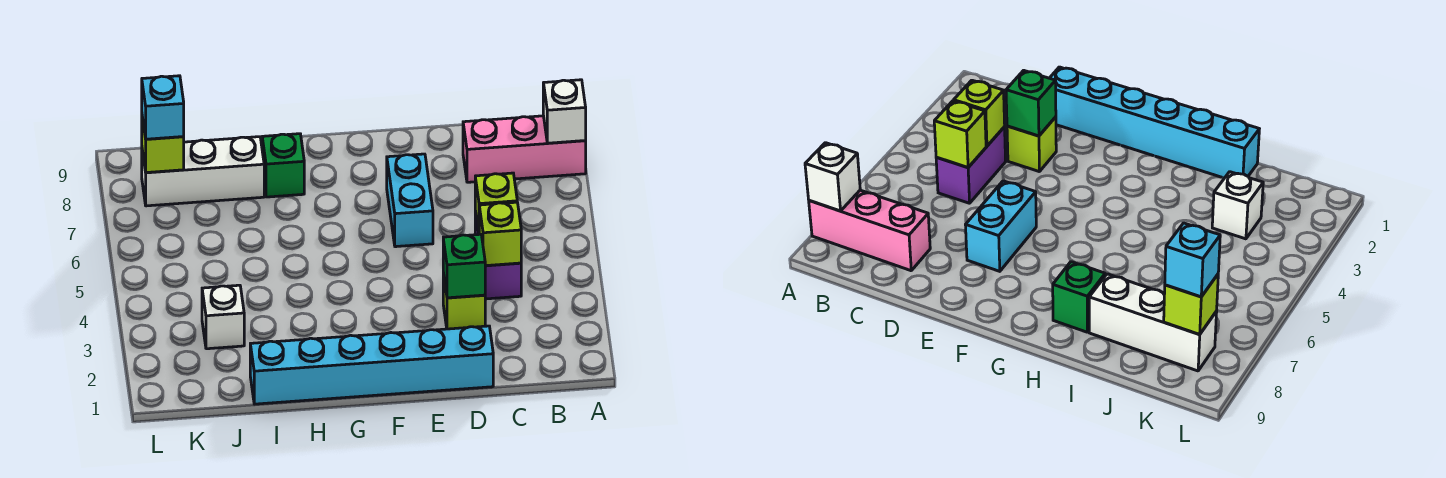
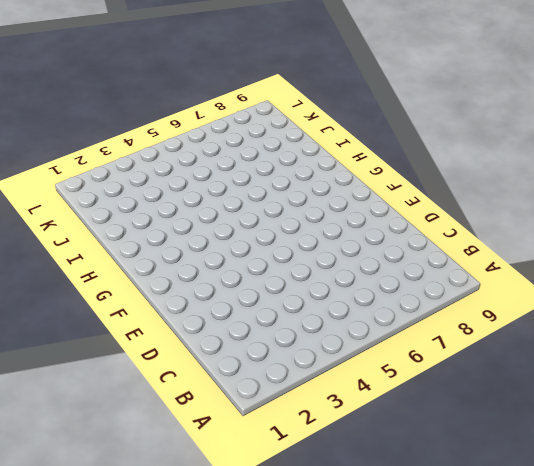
none -> pink brick A8:C8 level 1
none -> purple brick C4:C5 level 1
none -> cyan brick D1:I1 level 1

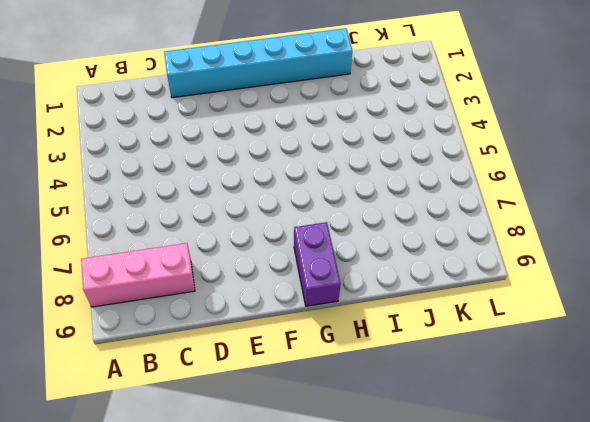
purple brick G8:G9 level 1 -> purple brick C4:C5 level 1
none -> lime brick D3 level 1
none -> cyan brick E6:E7 level 1
none -> green brick H8 level 1

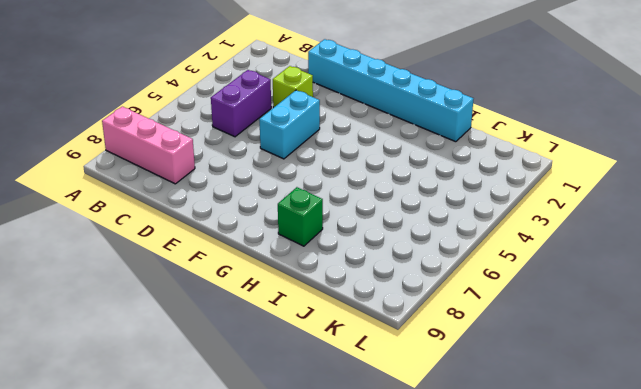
cyan brick E4:E5 level 1 -> cyan brick E6:E7 level 1
none -> white brick I8:K8 level 1
none -> white brick J3 level 1
none -> white brick A8 level 2

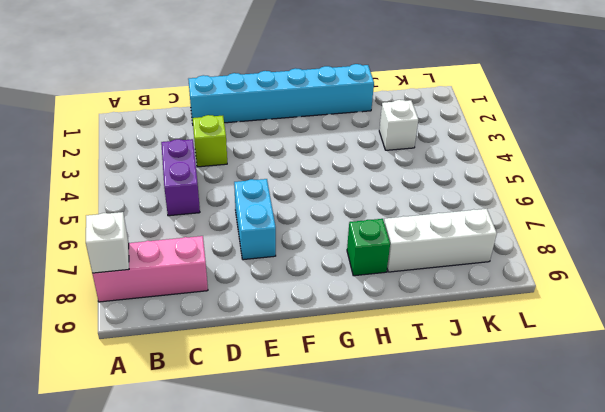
none -> lime brick C4 level 2
none -> lime brick C5 level 2
none -> green brick D3 level 2

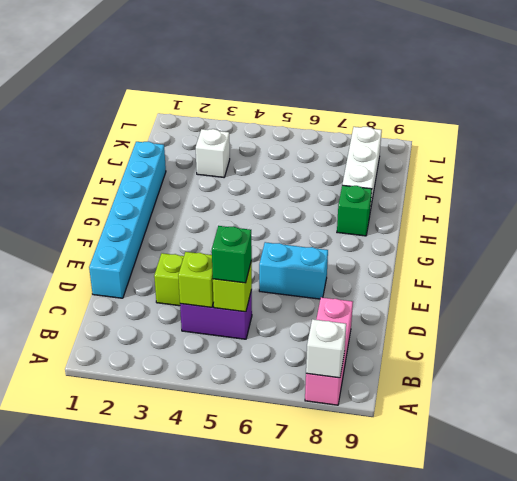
green brick C5 level 3 -> green brick D3 level 2
none -> lime brick K8 level 2
none -> cyan brick K8 level 3

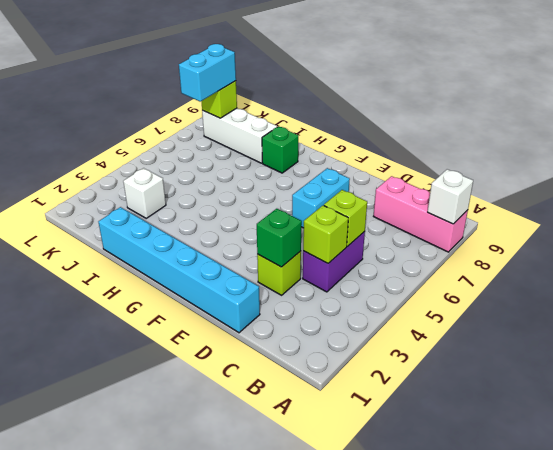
cyan brick K7:K8 level 3 -> cyan brick K8 level 3

